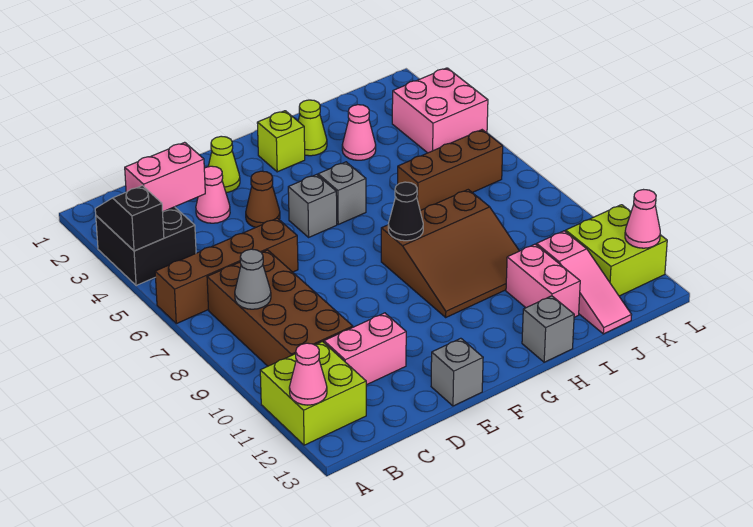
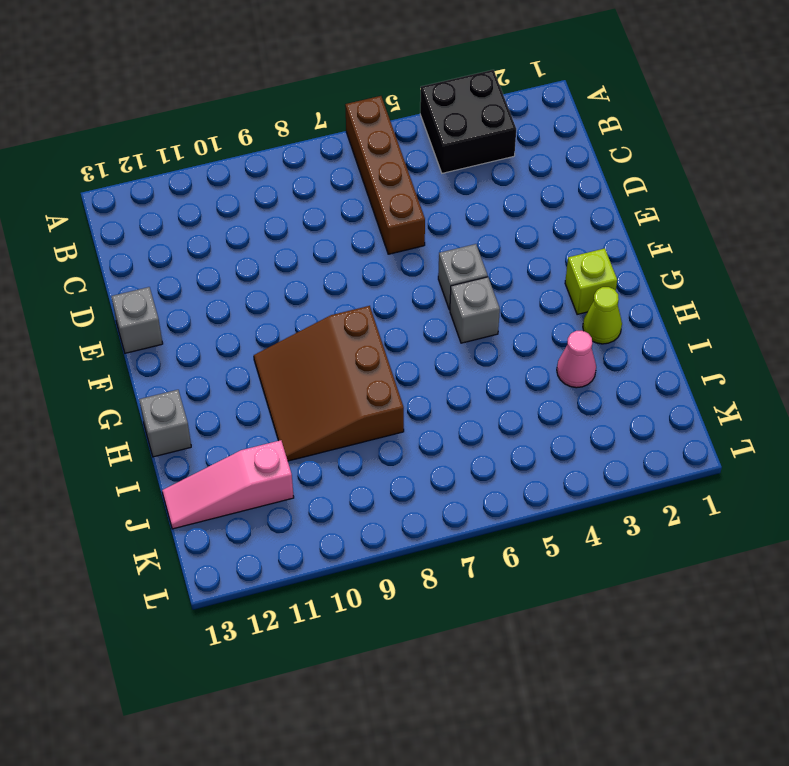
none -> lime brick A11:B12 level 1
none -> brown brick B7:C10 level 1
none -> pink brick C11:D11 level 1

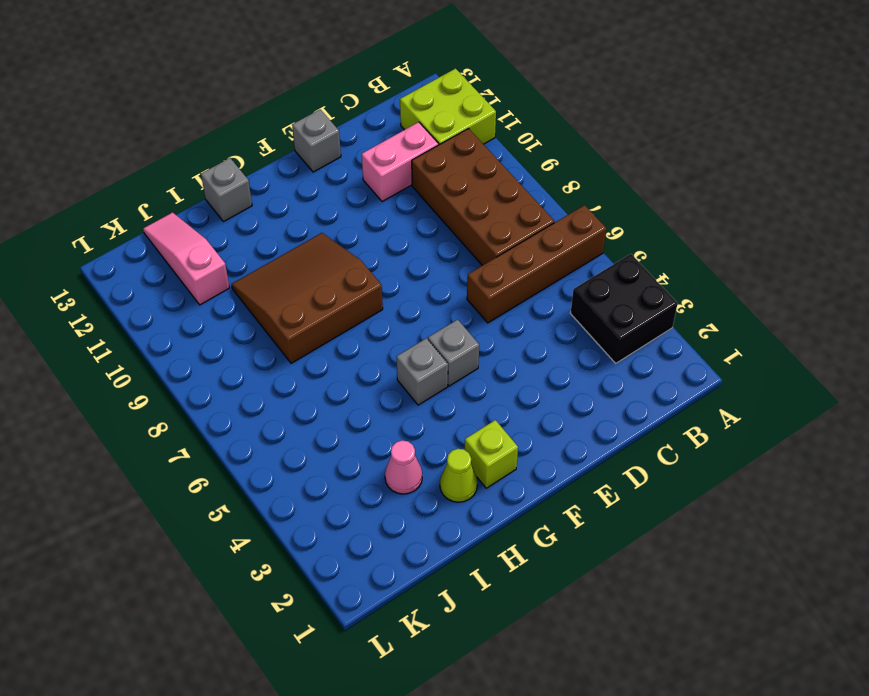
none -> pink cone D3 level 1
none -> lime cone E2 level 1
none -> brown cone E4 level 1

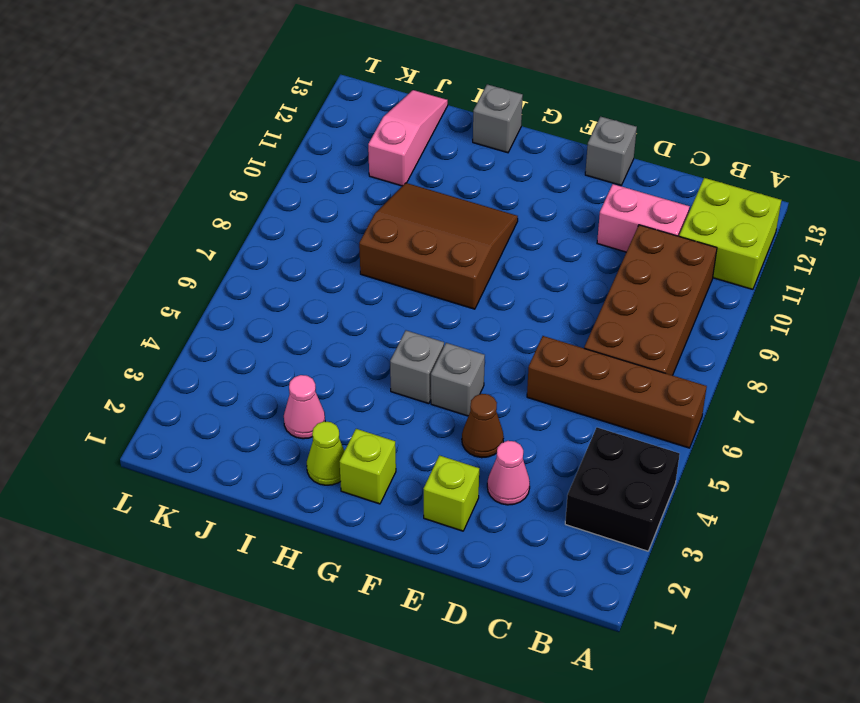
lime brick E2 level 1 -> lime cone E2 level 1
none -> brown brick I6:K6 level 1
none -> pink brick I11:I12 level 1
none -> pink brick K3:L4 level 1

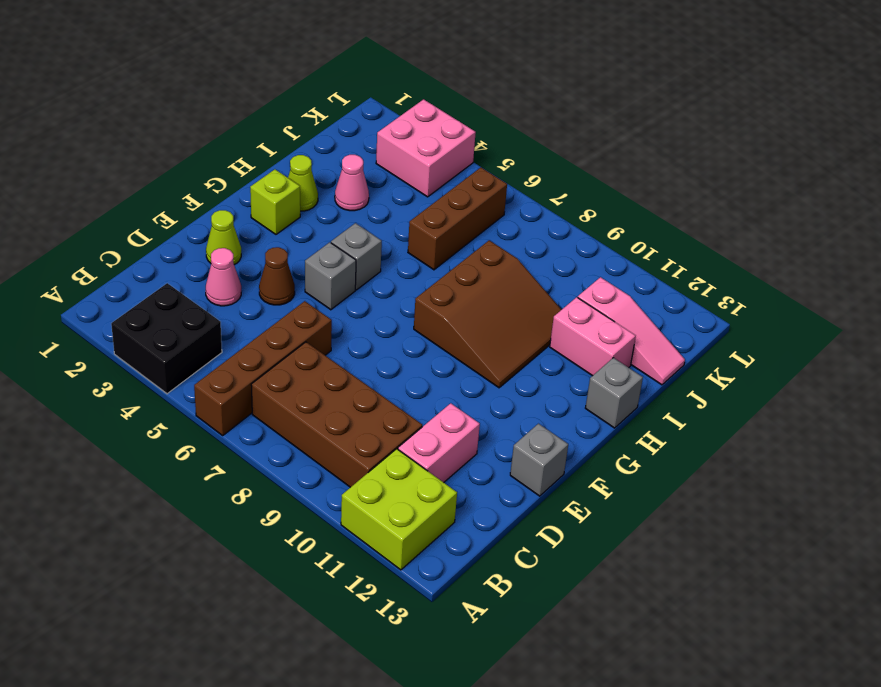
none -> lime brick K11:L12 level 1
none -> black slope A3:A4 level 2 top 4
none -> pink cone A12 level 2

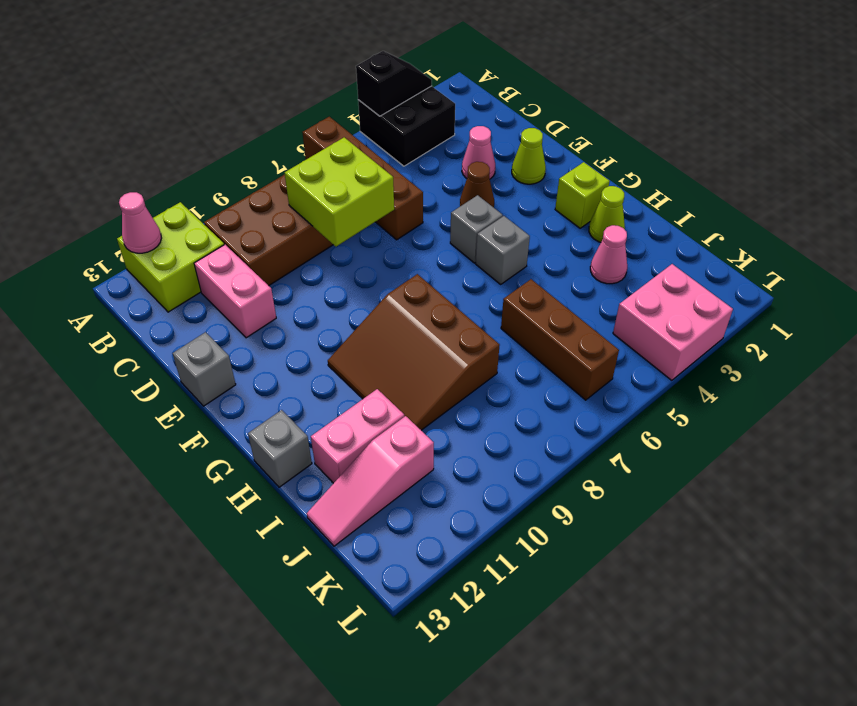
lime brick C7:D8 level 2 -> lime brick K11:L12 level 1
none -> pink brick B3:C3 level 2
none -> grey cone B8 level 2
none -> black cone G8 level 2

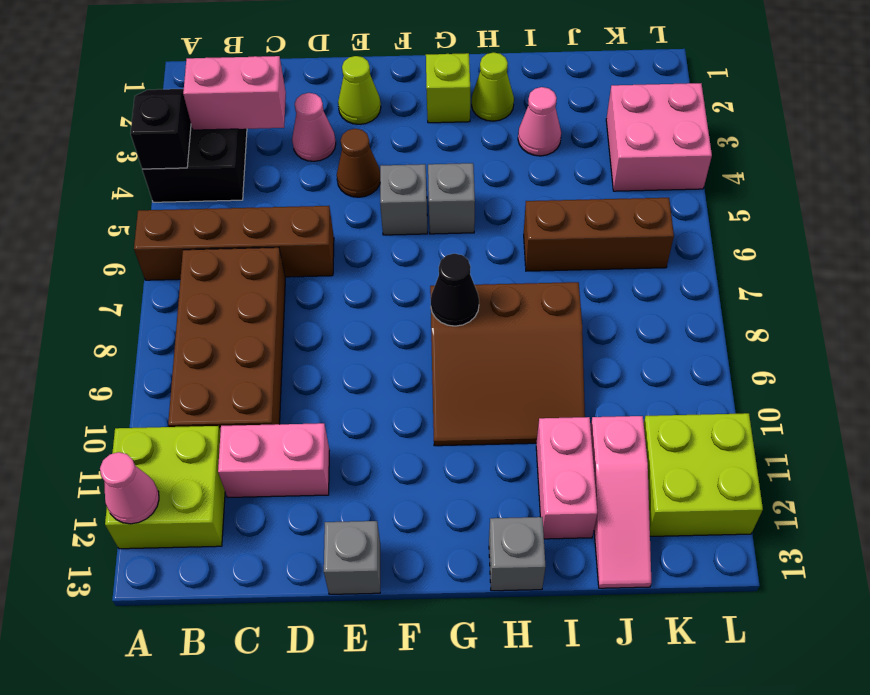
none -> grey cone B8 level 2
none -> pink cone L12 level 2

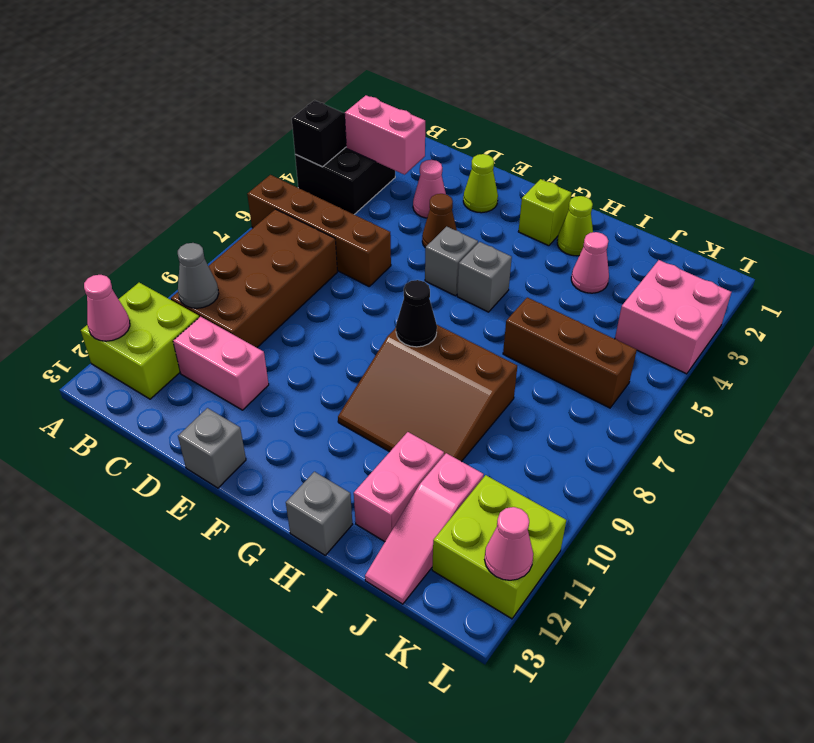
grey cone B10 level 2 -> grey cone B8 level 2

